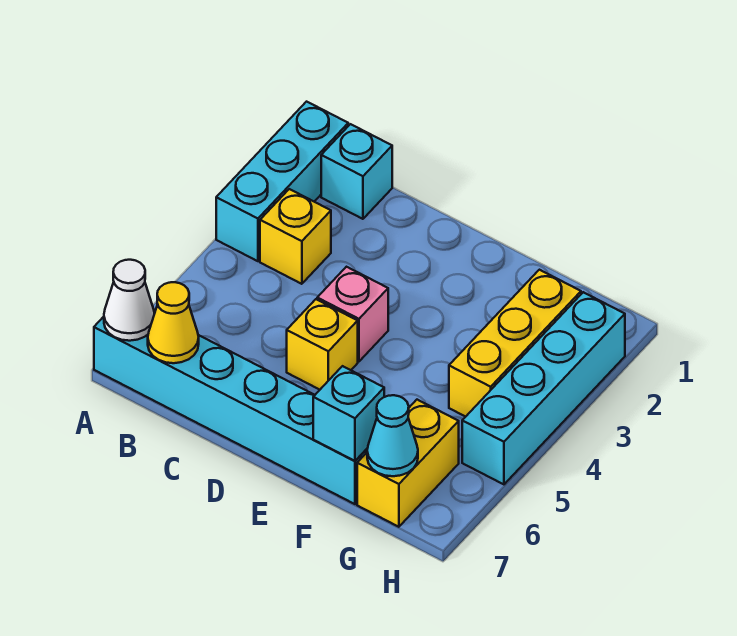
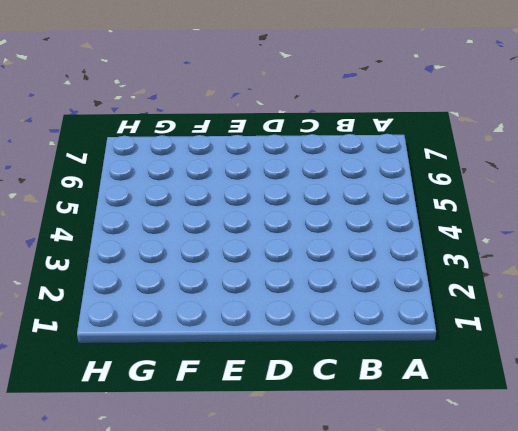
none -> cyan brick A1:A3 level 1
none -> cyan brick A7:F7 level 1
none -> cyan brick B1 level 1

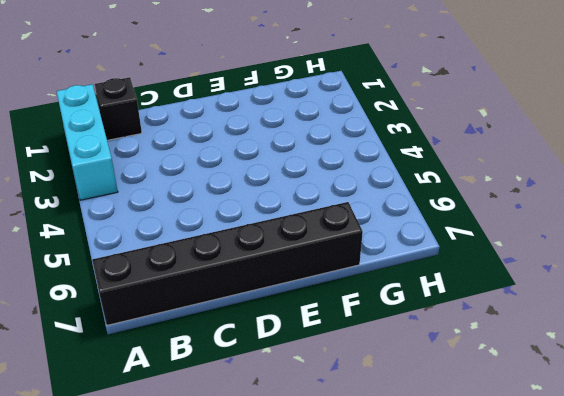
black brick A7:F7 level 1 -> cyan brick A7:F7 level 1
black brick B1 level 1 -> cyan brick B1 level 1
none -> yellow brick B3 level 1
none -> pink brick D4 level 1
none -> yellow brick D5 level 1

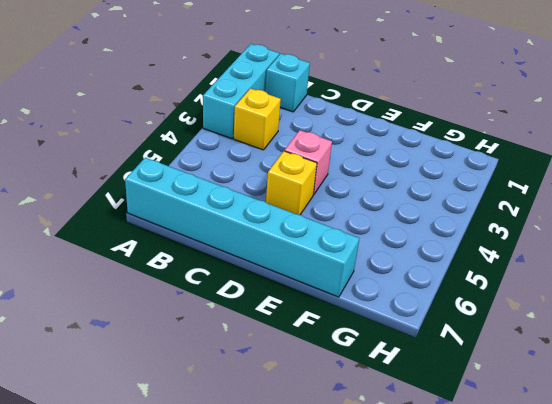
none -> yellow brick G2:G4 level 1
none -> yellow brick G6:G7 level 1
none -> cyan brick H2:H5 level 1

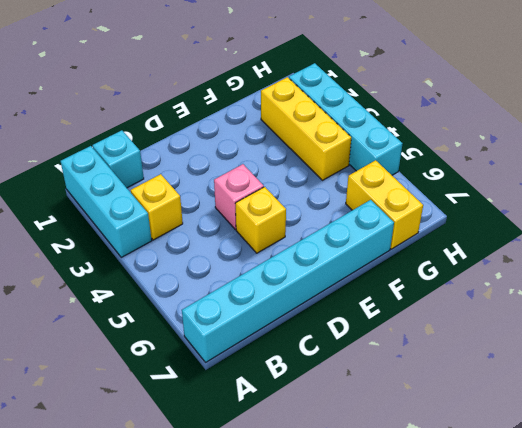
none -> white cone A7 level 2
none -> yellow cone B7 level 2
none -> cyan brick F7 level 2

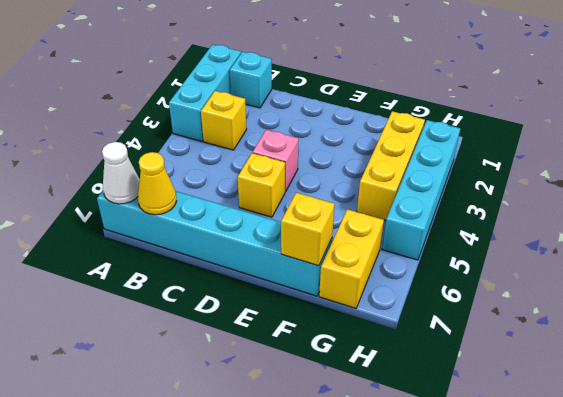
yellow brick F7 level 2 -> cyan brick F7 level 2
none -> cyan cone G7 level 2

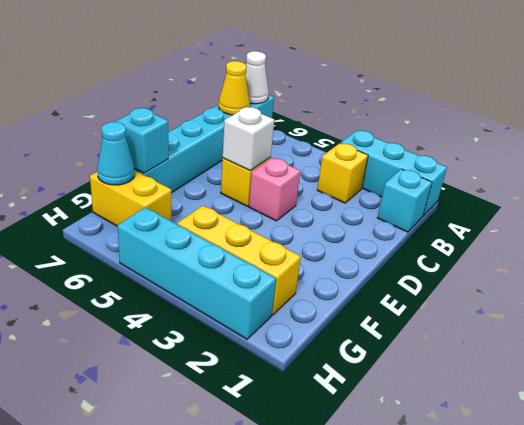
white brick D5 level 2 -> none

